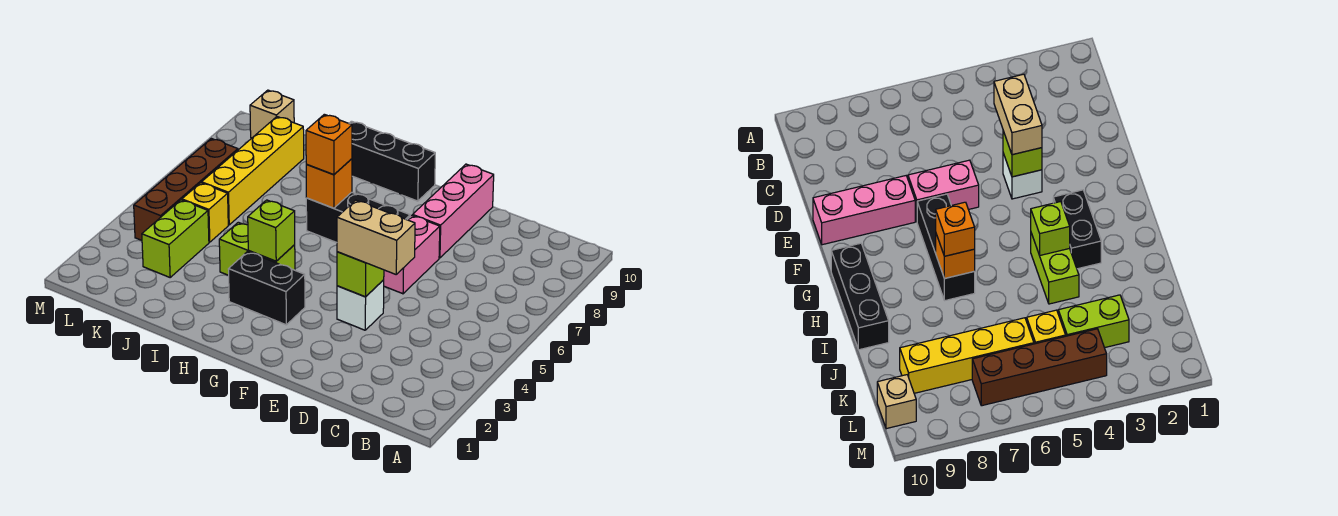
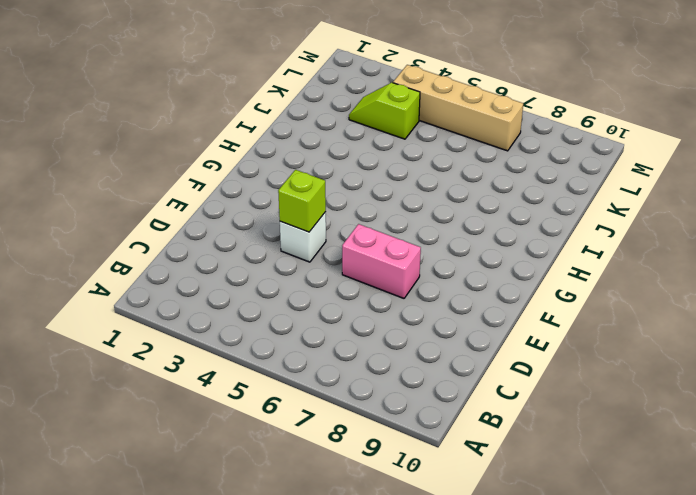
lime slope K3:K4 level 1 top 4 -> lime brick K3:K4 level 1
tan brick L4:L7 level 1 -> brown brick L4:L7 level 1
none -> pink brick E8:E10 level 1
none -> black brick F7:H7 level 1
none -> black brick G3:H3 level 1

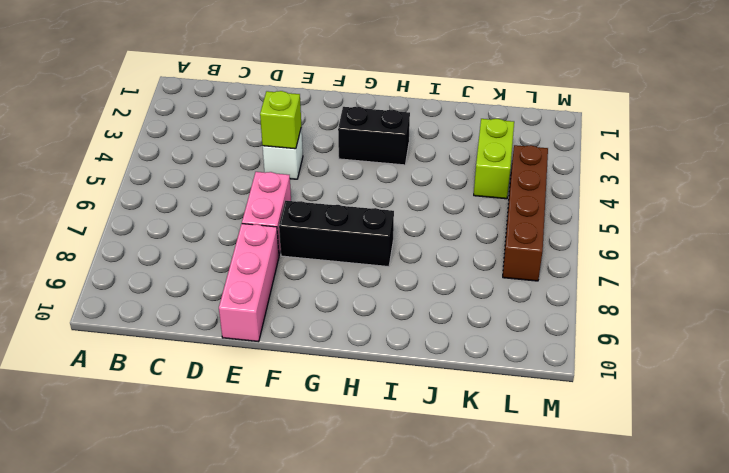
none -> black brick G10:I10 level 1
none -> lime brick H4:I4 level 1
none -> yellow brick K5 level 1

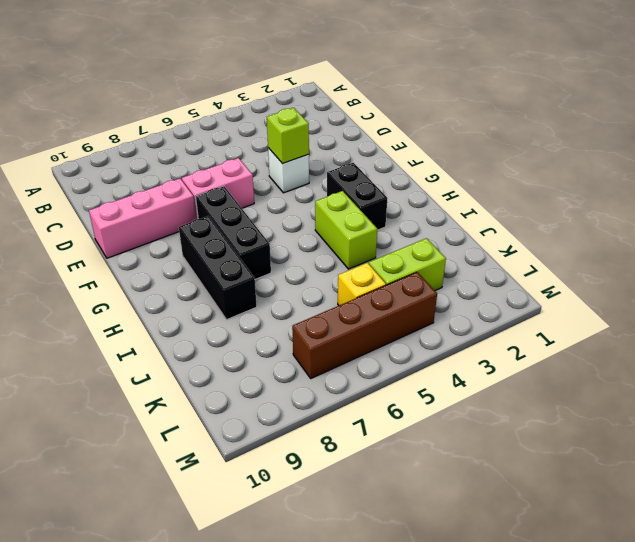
black brick G8:I8 level 1 -> black brick G10:I10 level 1
none -> yellow brick K6:K9 level 1
none -> tan brick L10 level 1
none -> lime brick H4 level 2

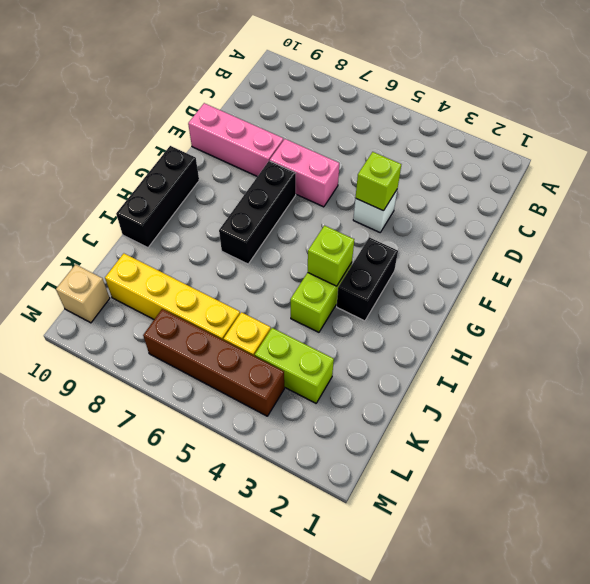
none -> orange brick H7 level 2
none -> tan brick D4:E4 level 3
none -> orange brick H7 level 3

